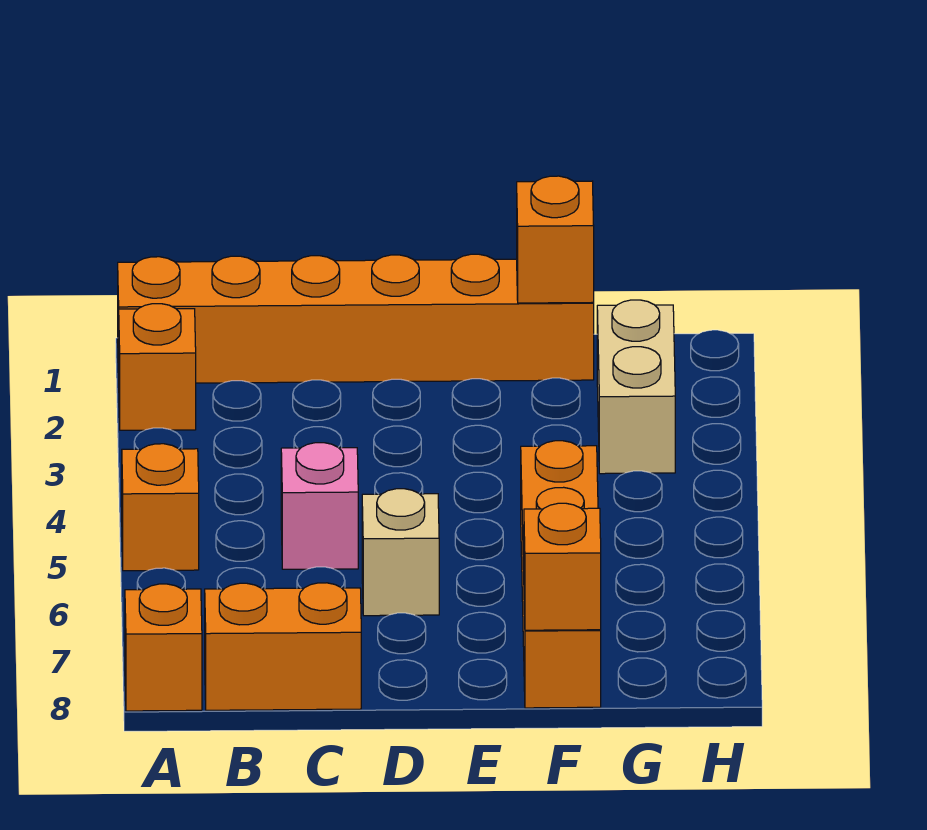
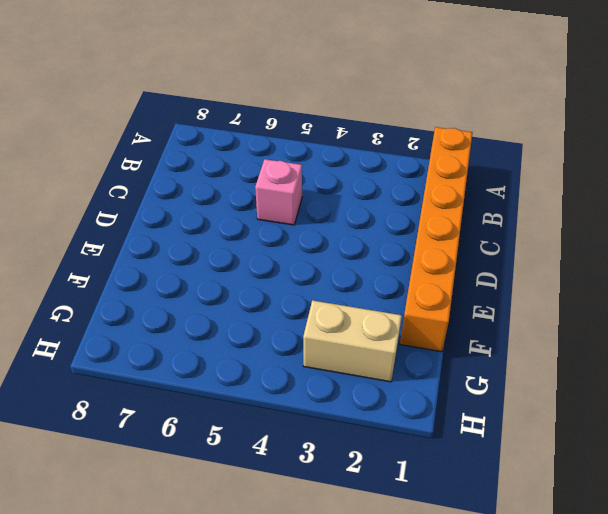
none -> orange brick A2 level 1
none -> orange brick A5 level 1

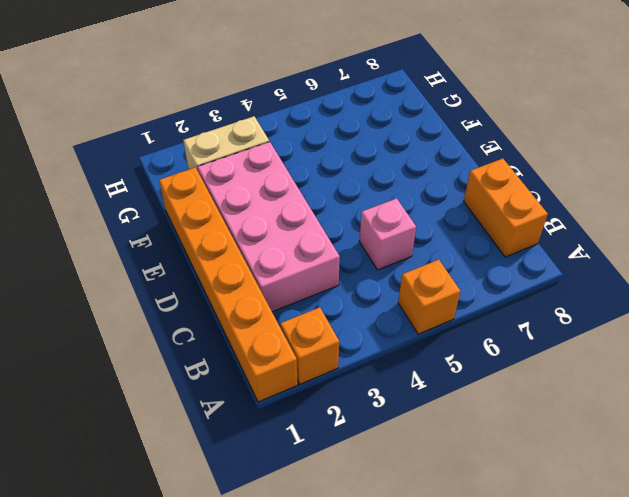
pink brick C2:F3 level 1 -> none
none -> orange brick A8 level 1
none -> tan brick D6 level 1

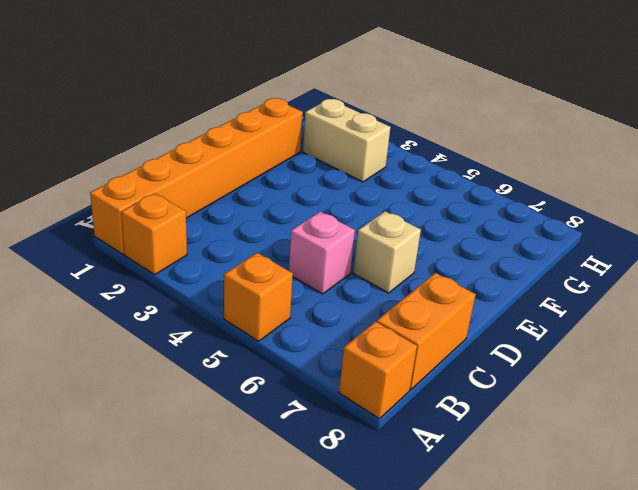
none -> orange brick F5:F8 level 1
none -> orange brick F1 level 2

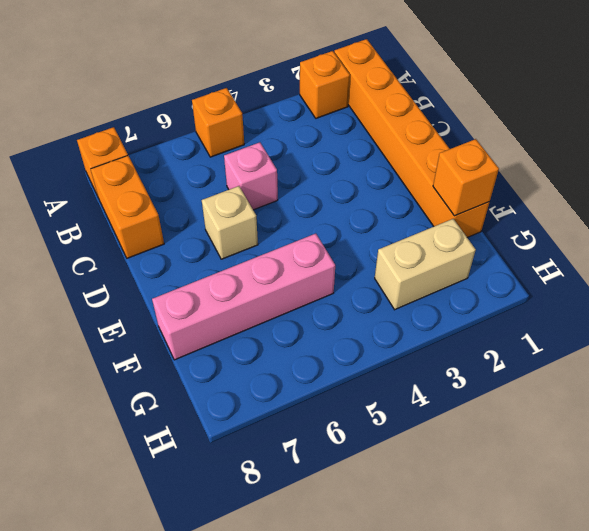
pink brick F5:F8 level 1 -> orange brick F5:F8 level 1
none -> orange brick F8 level 2

